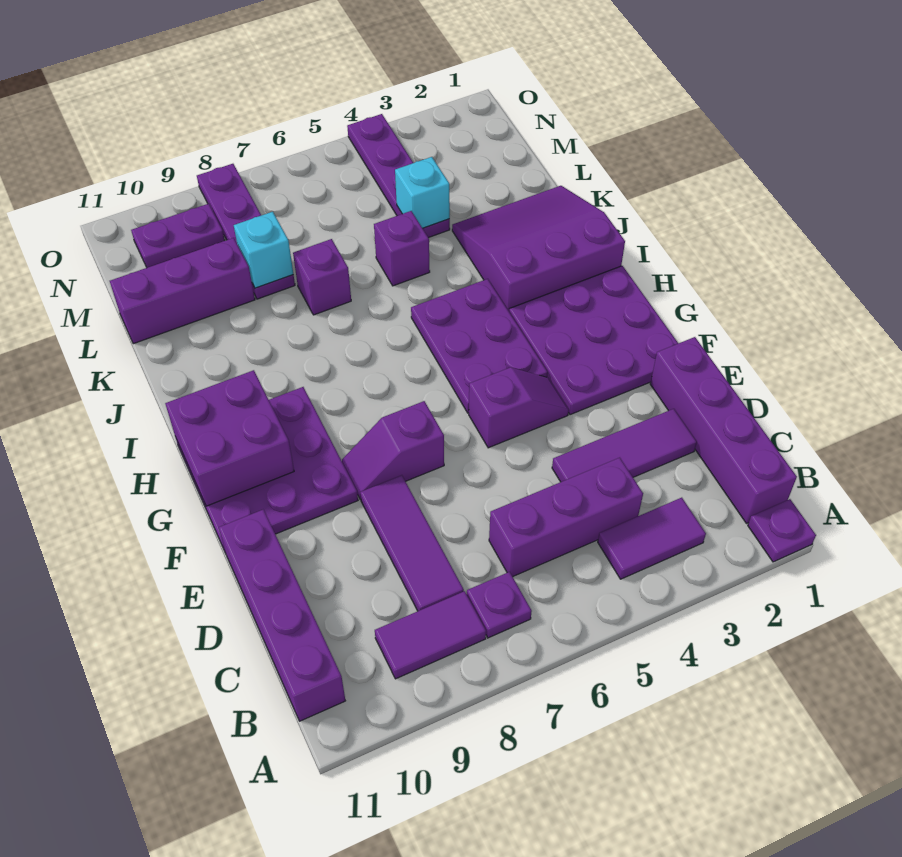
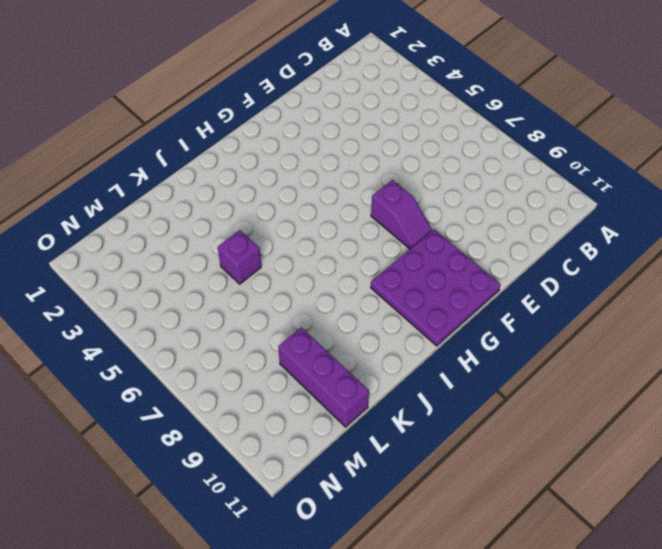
none -> purple plate A1 level 1
none -> purple brick B1:E1 level 1
none -> purple tile B3:B4 level 1

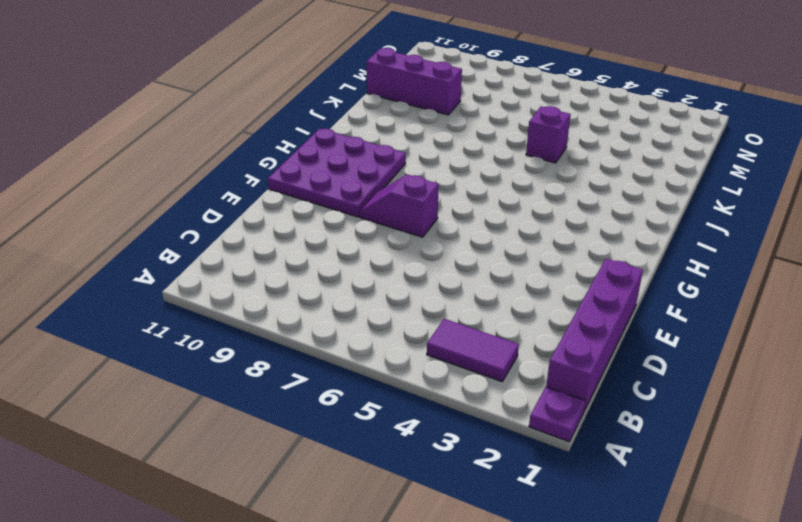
none -> purple plate B7 level 1
none -> purple tile B8:B9 level 1
none -> purple brick B11:E11 level 1

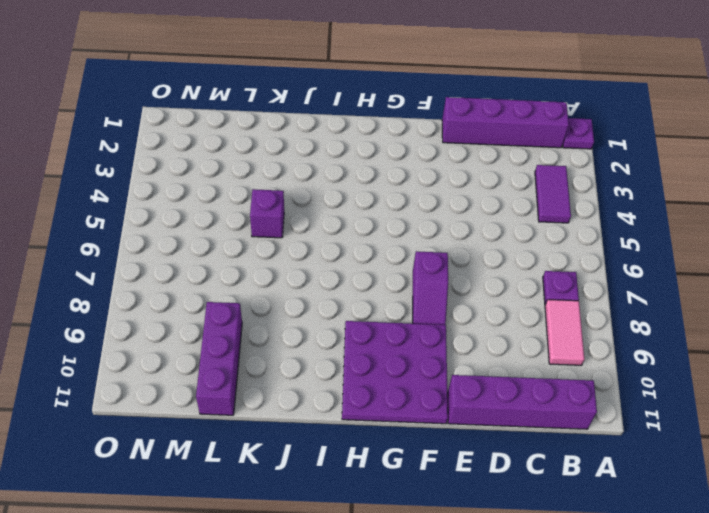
pink tile B8:B9 level 1 -> purple tile B8:B9 level 1
none -> purple brick C4:C6 level 1
none -> purple tile C8:E8 level 1
none -> purple tile D2:D4 level 1

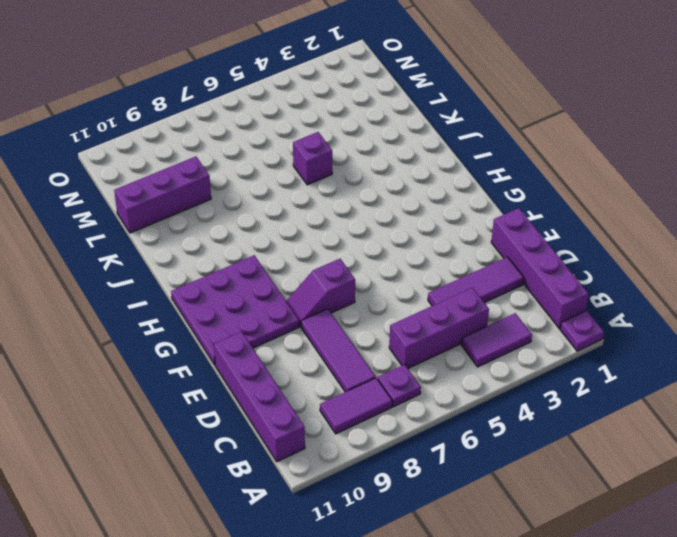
none -> purple plate F1:H3 level 1
none -> purple slope F4:F5 level 1 top 5
none -> purple plate G4:I5 level 1

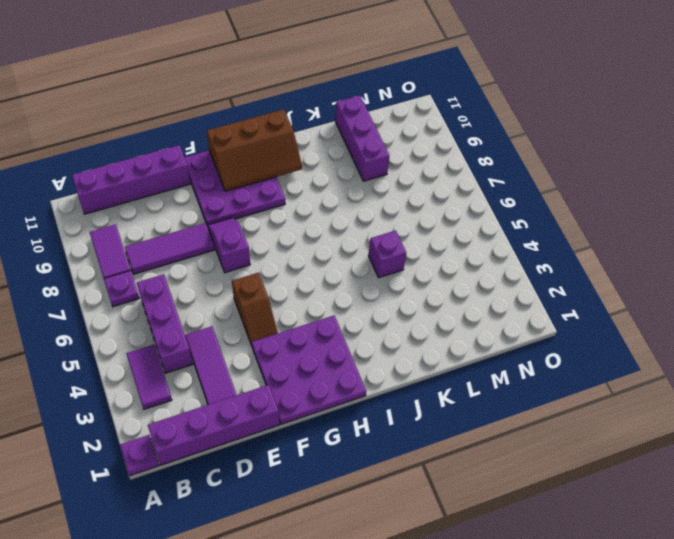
brown slope F4:F5 level 1 top 5 -> purple slope F4:F5 level 1 top 5
brown slope G10:I11 level 2 top 11 -> purple brick G10:H11 level 2
none -> purple plate G4:I5 level 1
none -> purple slope I1:K3 level 1 top I
none -> purple brick K7 level 1

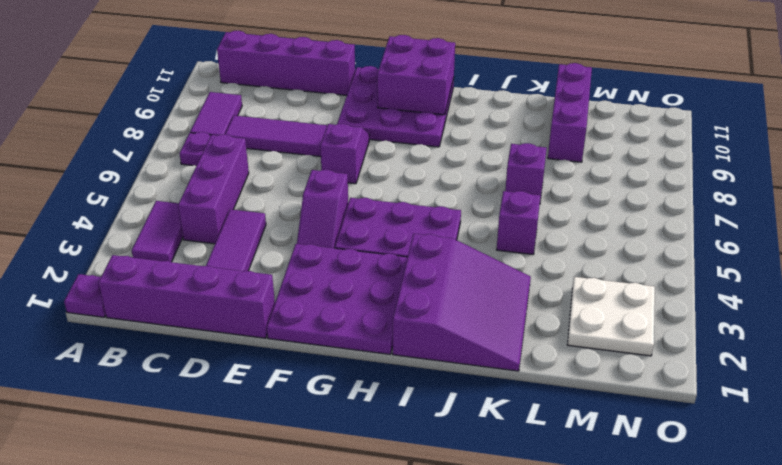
white plate M2:N3 level 1 -> none
none -> purple plate L4:O4 level 1
none -> purple plate L8:O8 level 1
none -> purple plate N9:N10 level 1

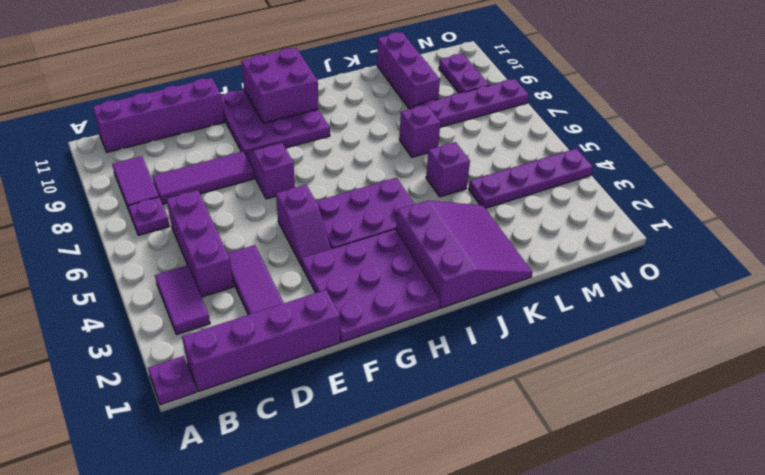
none -> cyan brick L4 level 2
none -> cyan brick L8 level 2

